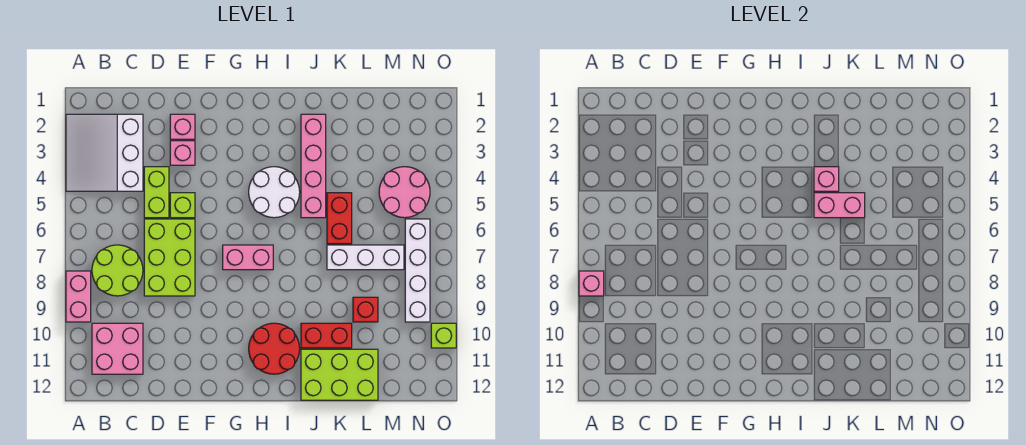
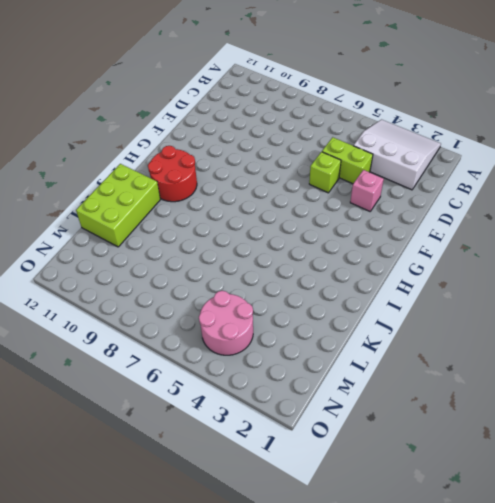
none -> pink brick A8:A9 level 1
none -> lime round brick B7:C8 level 1
none -> pink brick B10:C11 level 1

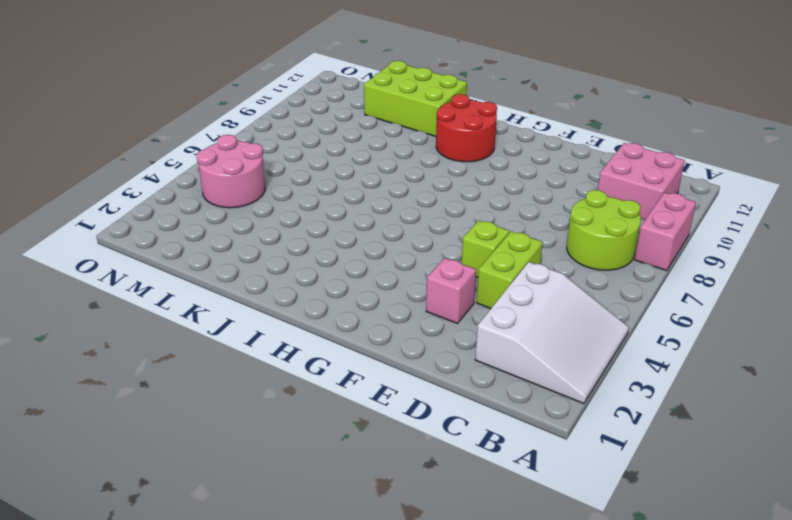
none -> lime brick D6:E8 level 1
none -> pink brick E2 level 1
none -> pink brick G7:H7 level 1

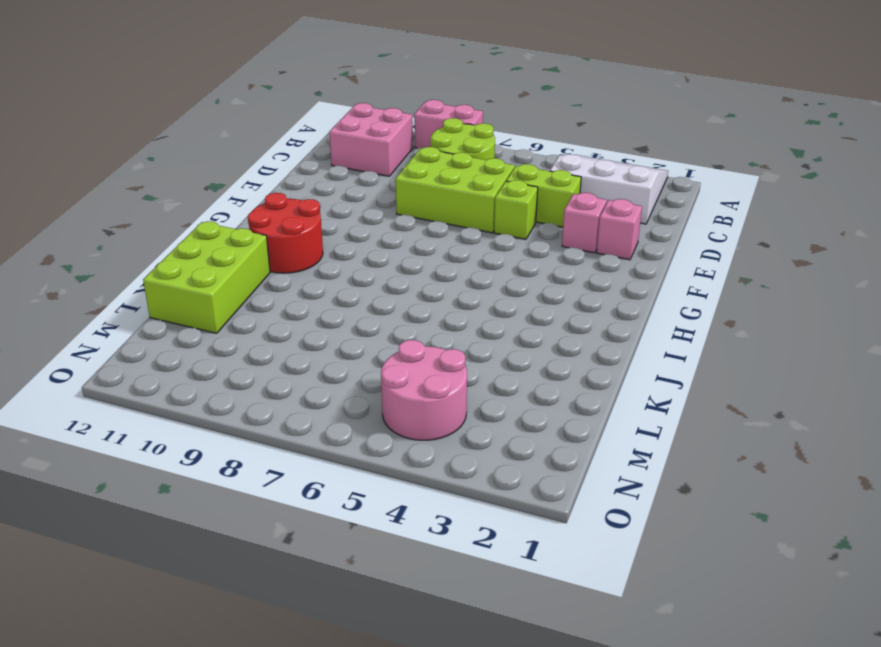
none -> pink brick G7:H7 level 1
none -> white round brick H4:I5 level 1
none -> pink brick J2:J5 level 1

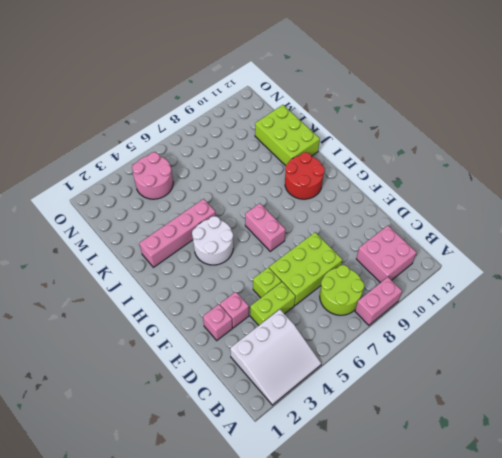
none -> red brick J10:K10 level 1
none -> red brick K5:K6 level 1
none -> white brick K7:M7 level 1

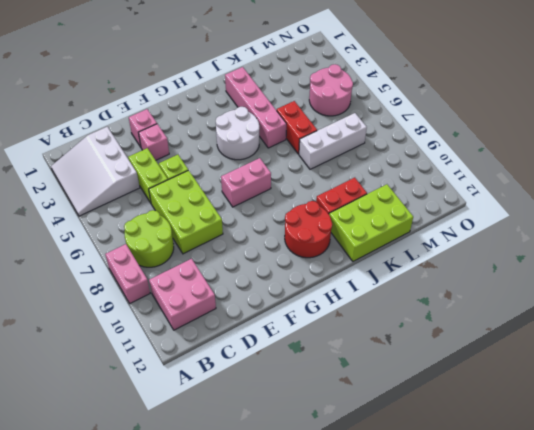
none -> red brick L9 level 1
none -> white brick N6:N9 level 1
none -> lime brick O10 level 1

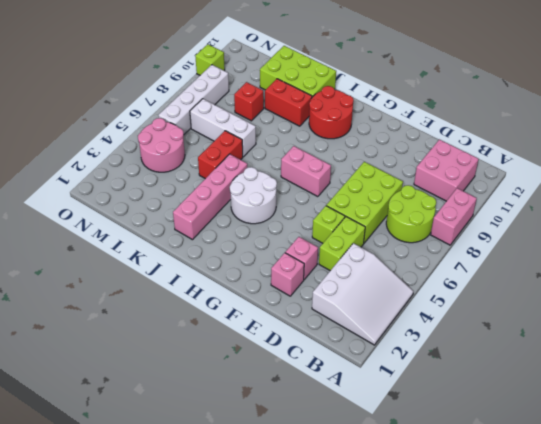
none -> pink brick A8 level 2
none -> pink brick J4 level 2
none -> pink brick J5:K5 level 2

